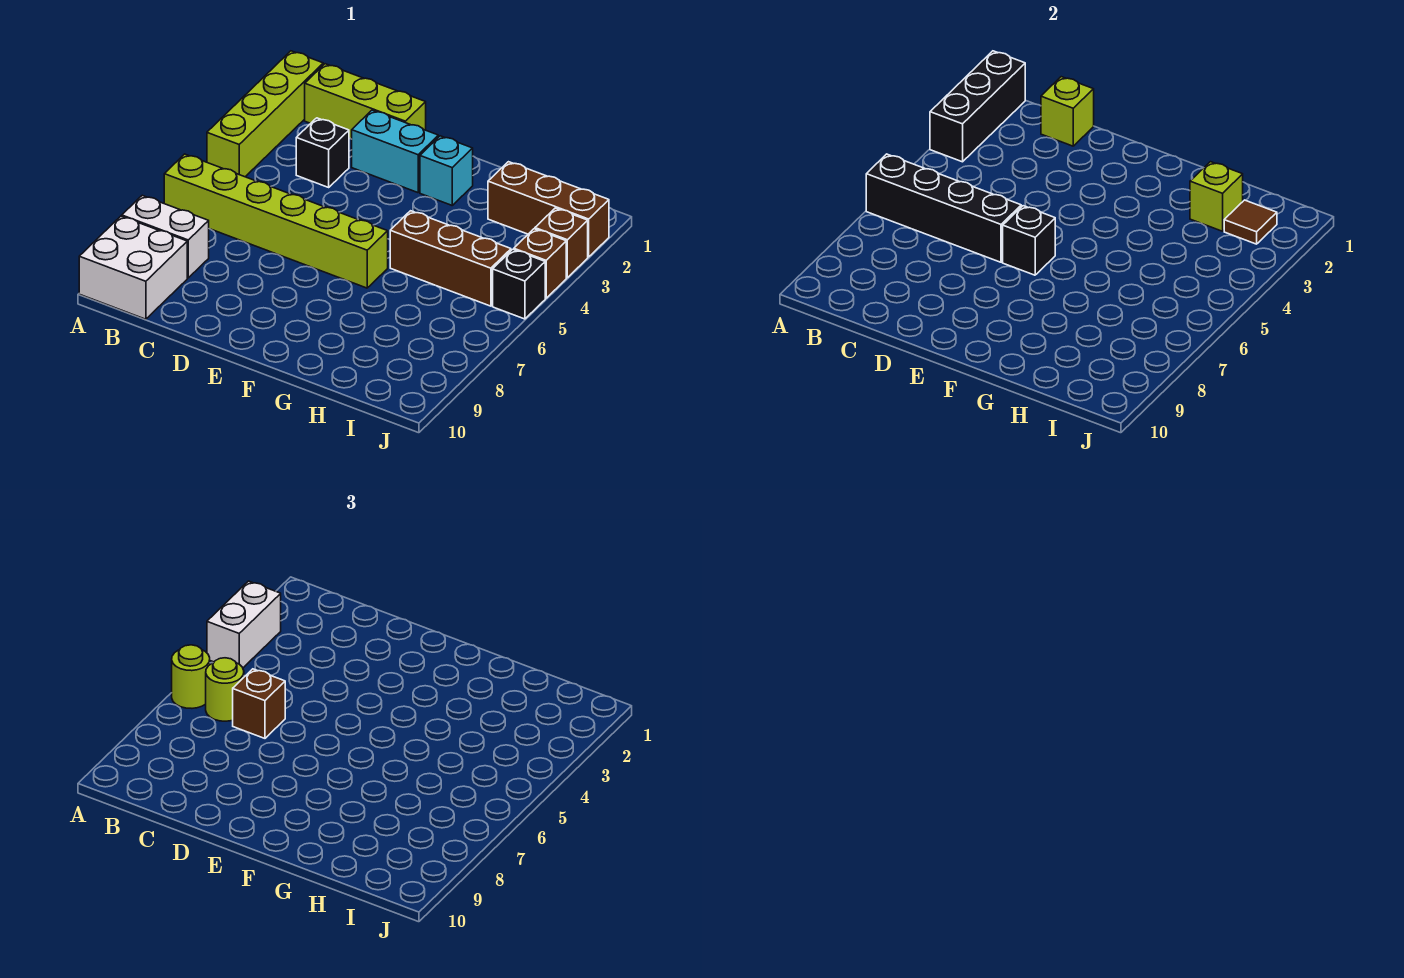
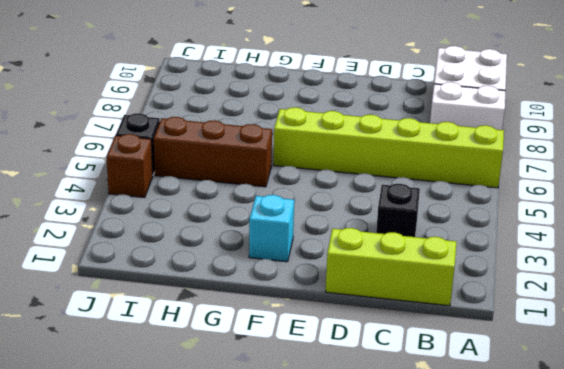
none -> lime brick A1:A4 level 1
none -> cyan brick D2:E2 level 1
none -> brown brick H2:J2 level 1

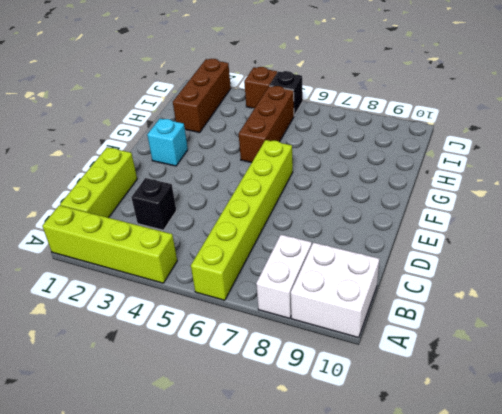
none -> cyan brick D2:E2 level 1
none -> brown brick J3 level 1
none -> black brick A1:A3 level 2

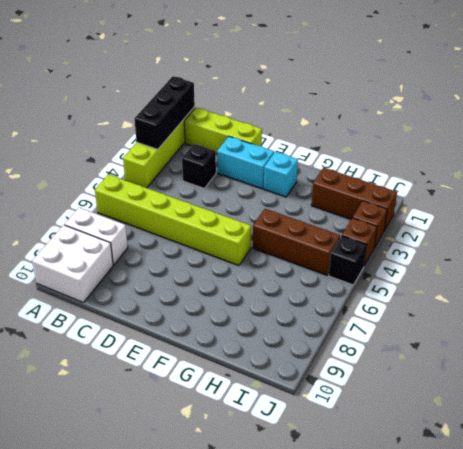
none -> black brick A6:D6 level 2
none -> lime brick C1 level 2
none -> black brick E6 level 2

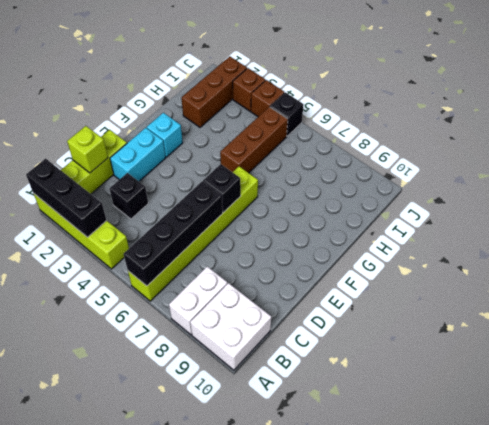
none -> lime brick H2 level 2
none -> brown tile I2 level 2
none -> white brick A3:A4 level 3

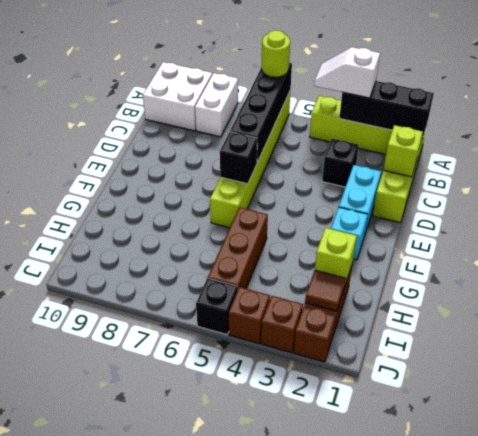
white slope A3:A4 level 3 top 3 -> white brick A3:A4 level 3
none -> lime round brick B6 level 3
none -> brown brick C6 level 3

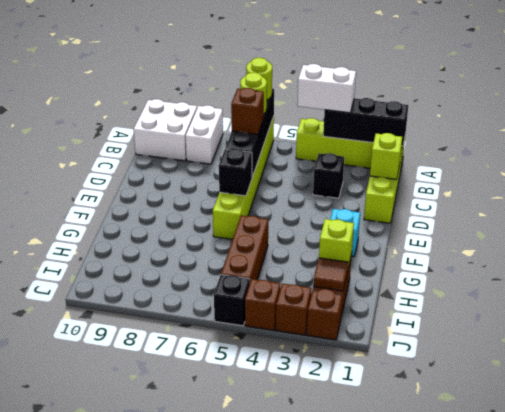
none -> cyan brick D2:E2 level 1

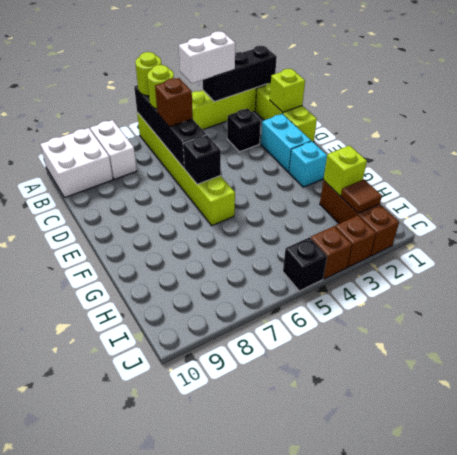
none -> brown brick G5:I5 level 1

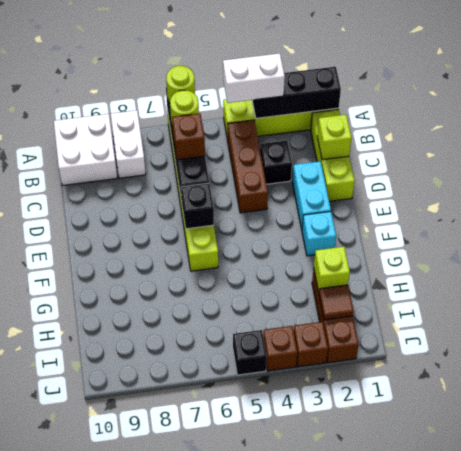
brown brick B4:D4 level 1 -> brown brick G5:I5 level 1

